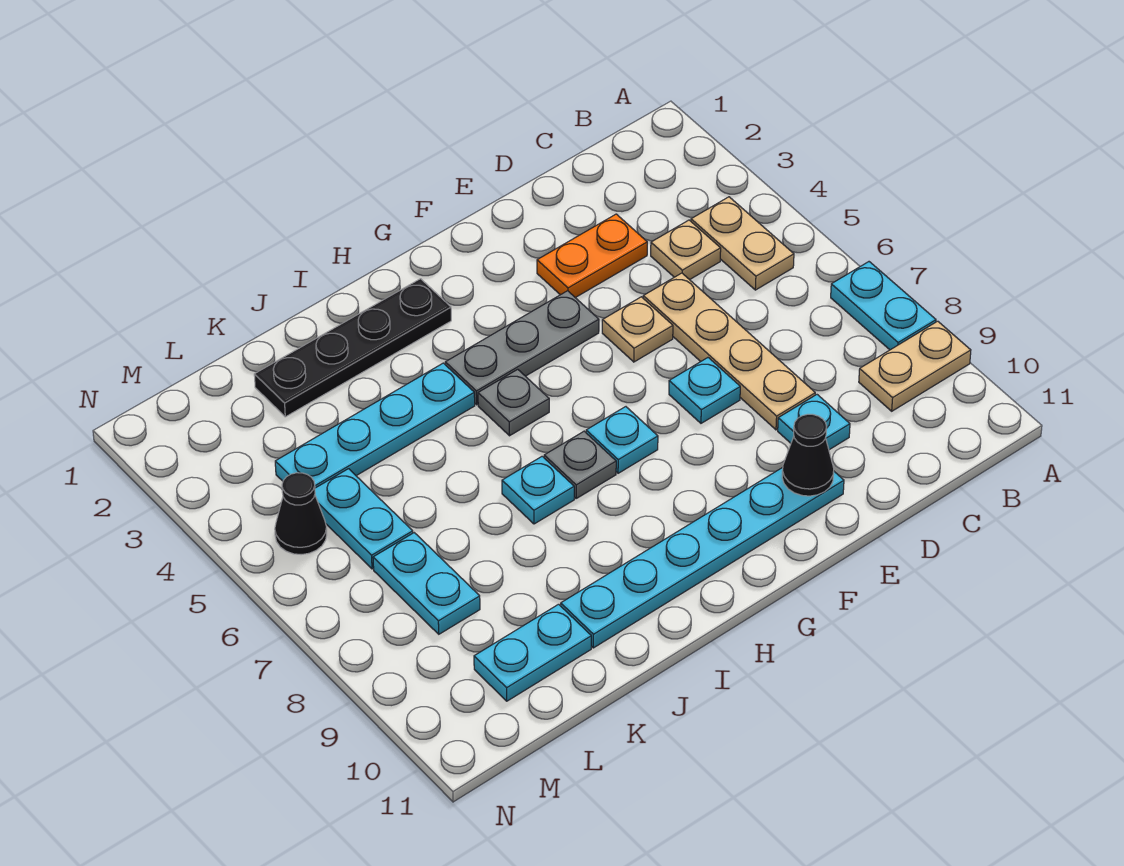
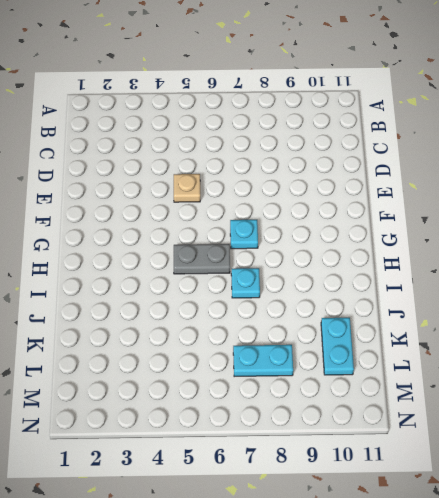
grey plate H5:H6 level 1 -> grey plate H5 level 1
none -> cyan plate A7:A8 level 1
none -> tan plate A9:B9 level 1
none -> tan plate B4:B5 level 1

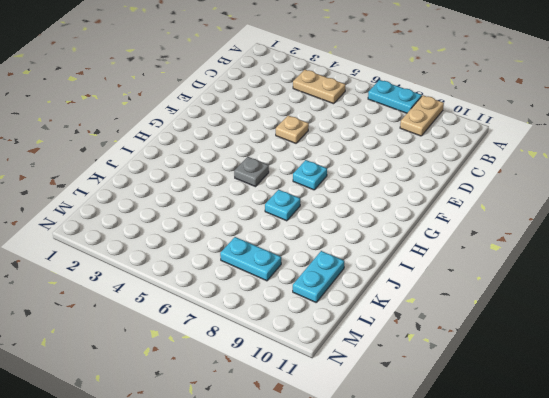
none -> tan plate C4 level 1
none -> orange plate D3:E3 level 1
none -> tan plate D5:D8 level 1

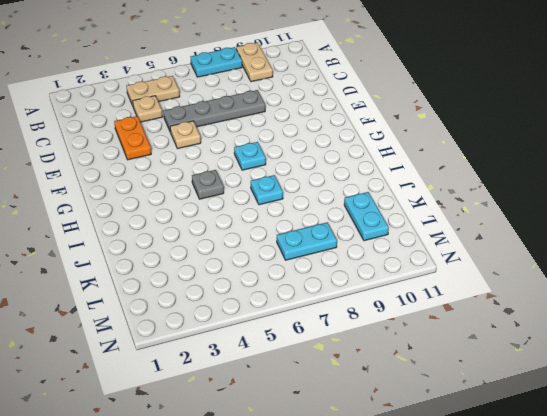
grey plate D5:D8 level 1 -> tan plate D5:D8 level 1
none -> cyan plate D9 level 1
none -> cyan plate E7 level 1
none -> cyan plate E10:J10 level 1

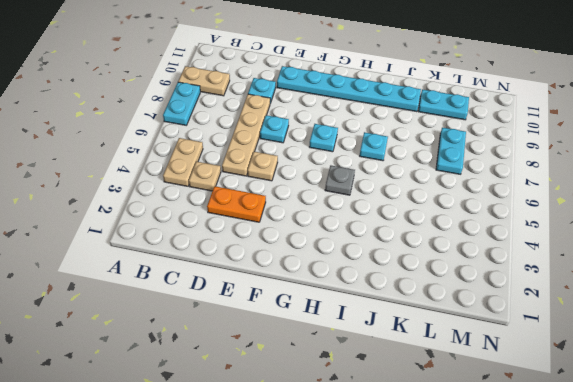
none -> grey plate F4:H4 level 1
none -> black plate H2:K2 level 1
none -> grey plate H7 level 1

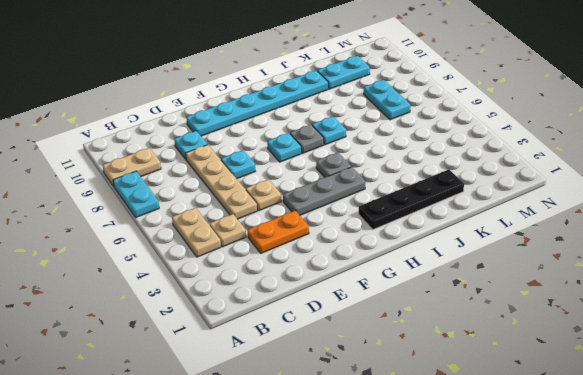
none -> cyan plate I4:L4 level 1
none -> cyan plate L5:L6 level 1
none -> black cone M5 level 1

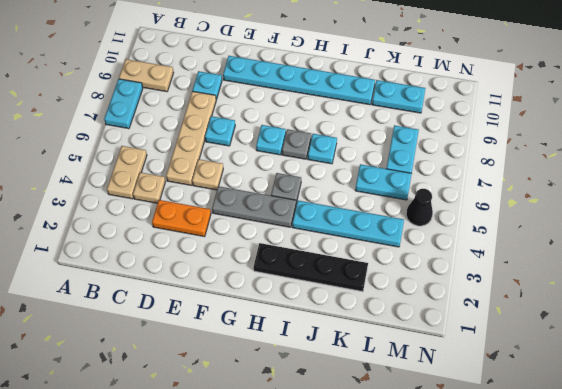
cyan plate K6:L6 level 1 -> cyan plate L5:L6 level 1
none -> black cone E10 level 2

